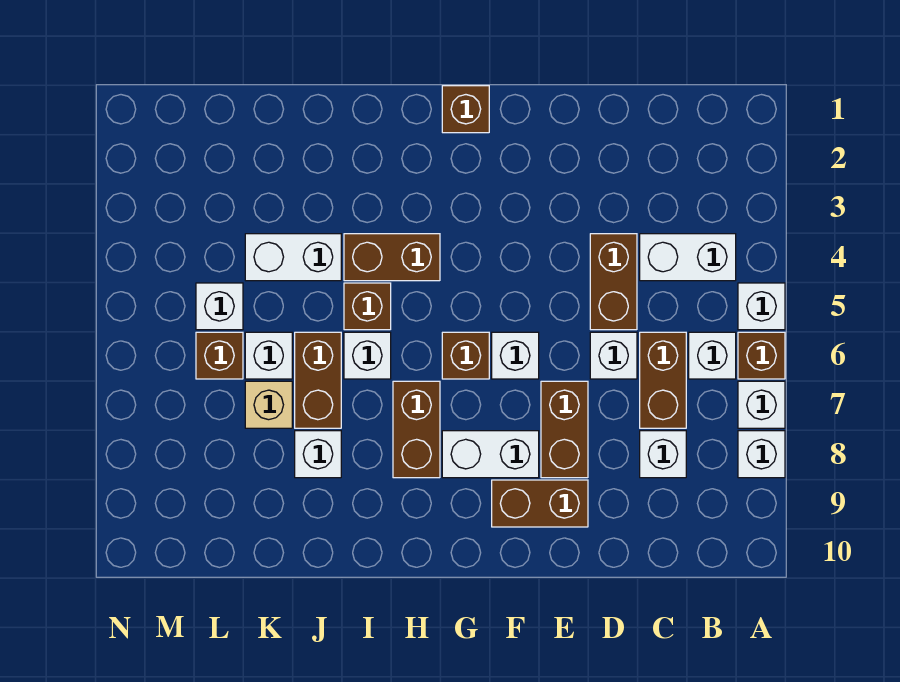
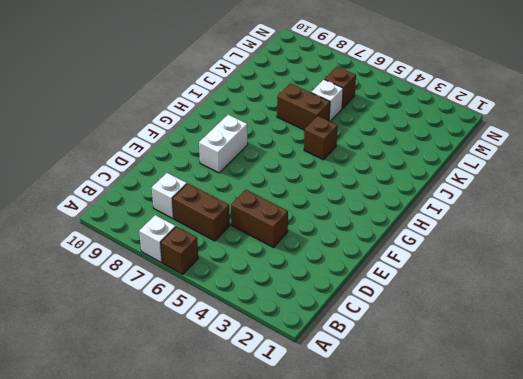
none -> white brick A5 level 1
none -> white brick A8 level 1
none -> white brick B4:C4 level 1

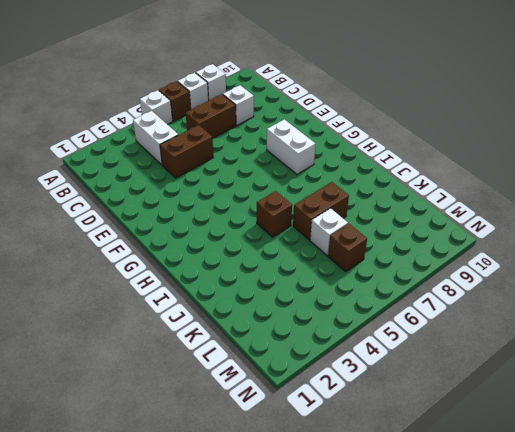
none -> white brick B6 level 1
none -> white brick D6 level 1
none -> brown brick E7:E8 level 1

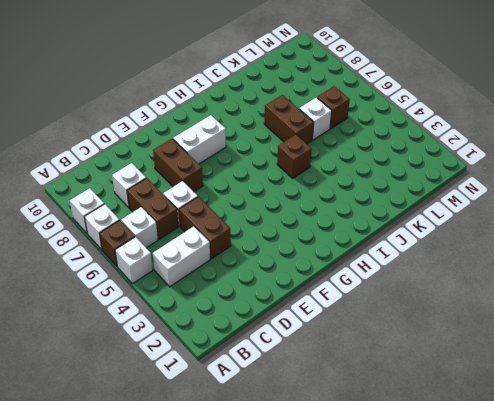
none -> brown brick E9:F9 level 1
none -> white brick F6 level 1
none -> brown brick G1 level 1

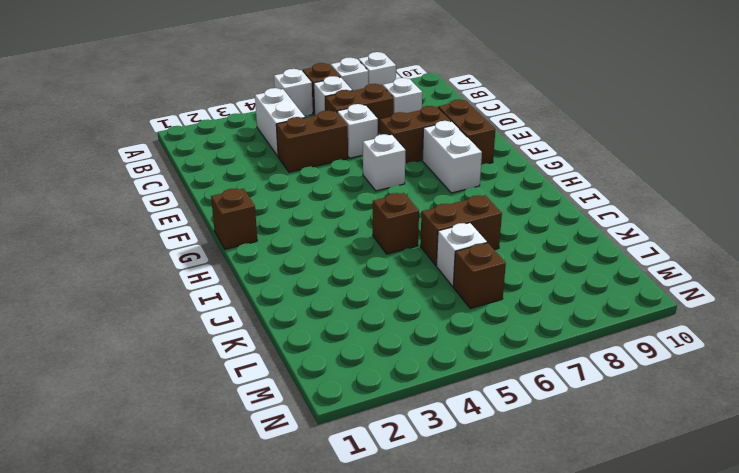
none -> brown brick G6 level 1
none -> brown brick H4:I4 level 1
none -> brown brick H7:H8 level 1

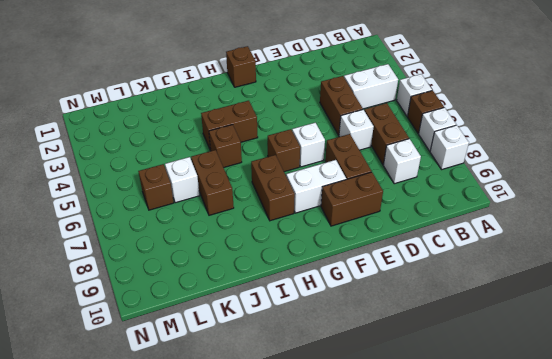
none -> white brick B6 level 1
none -> white brick I6 level 1
none -> white brick J4:K4 level 1

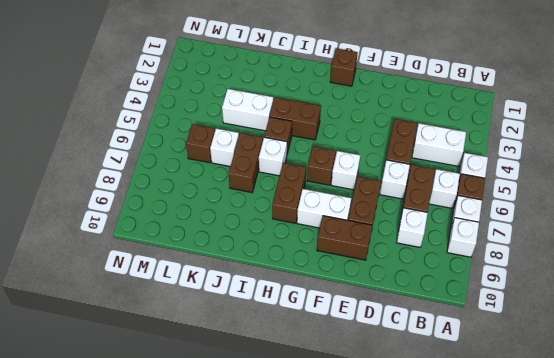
none -> white brick J8 level 1
none -> tan brick K7 level 1
none -> white brick L5 level 1

